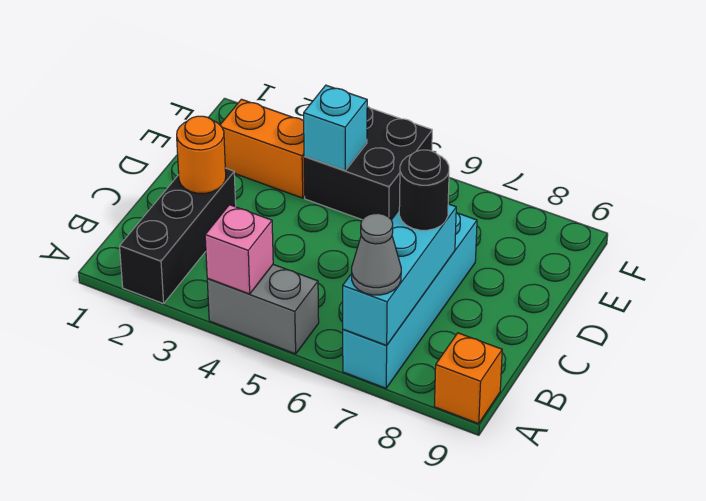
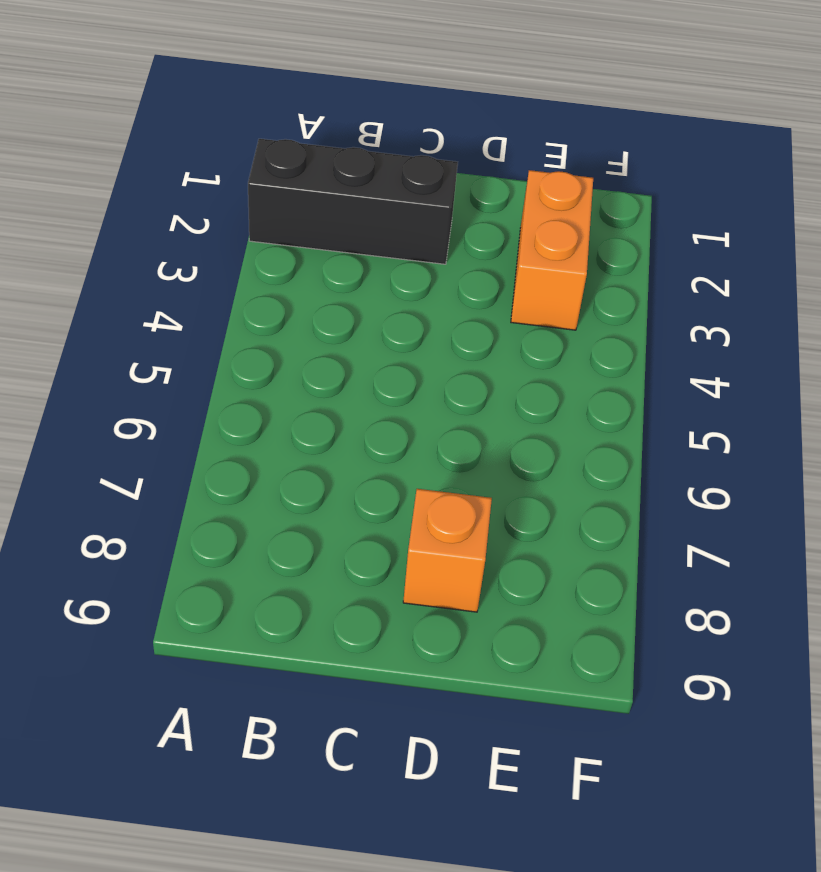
orange brick D8 level 1 -> orange brick A9 level 1
none -> grey brick A4:A5 level 1
none -> cyan brick A7:D7 level 1
none -> black brick E4:F5 level 1

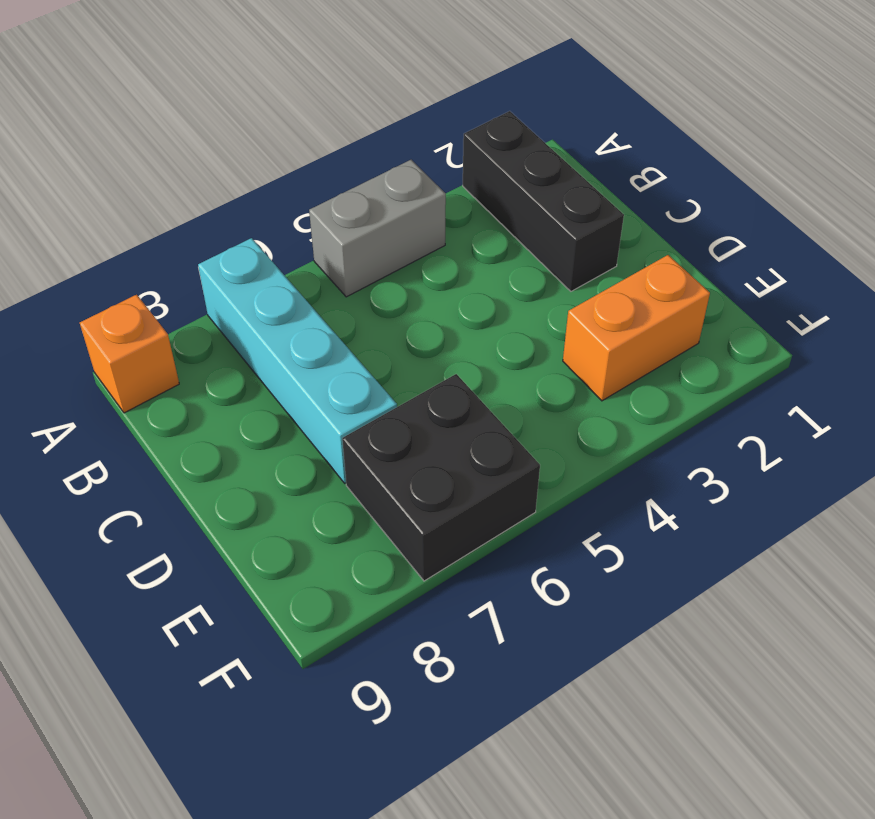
black brick E6:F7 level 1 -> black brick E4:F5 level 1
none -> pink brick A4 level 2
none -> cyan brick A7:C7 level 2
none -> orange round brick C2 level 2

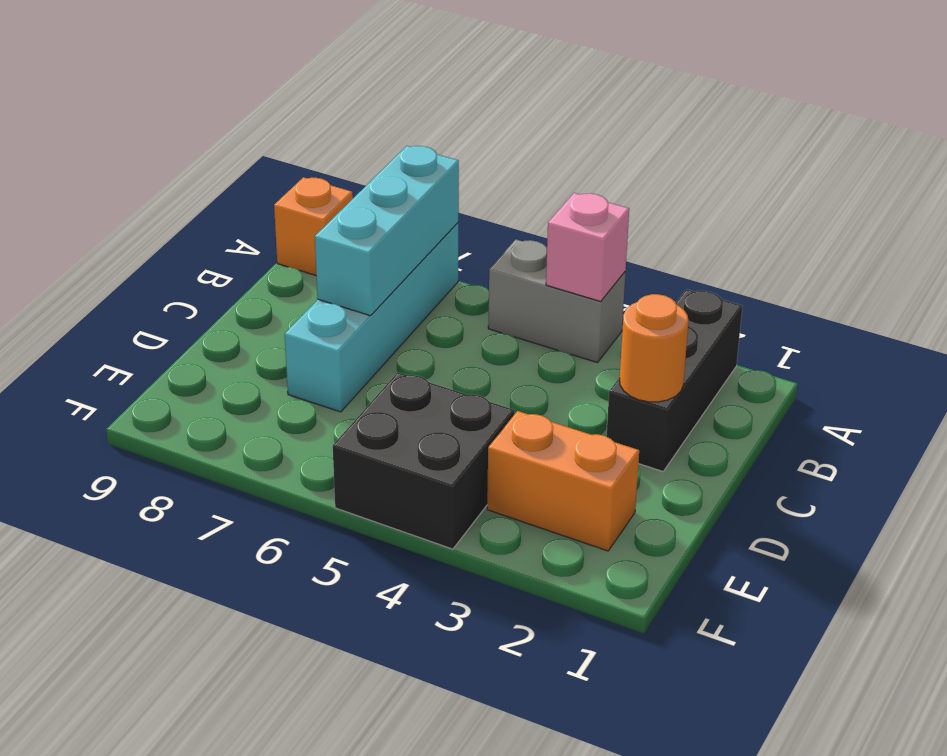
none -> cyan brick E4 level 2
none -> grey cone A7 level 3
none -> black round brick C7 level 3

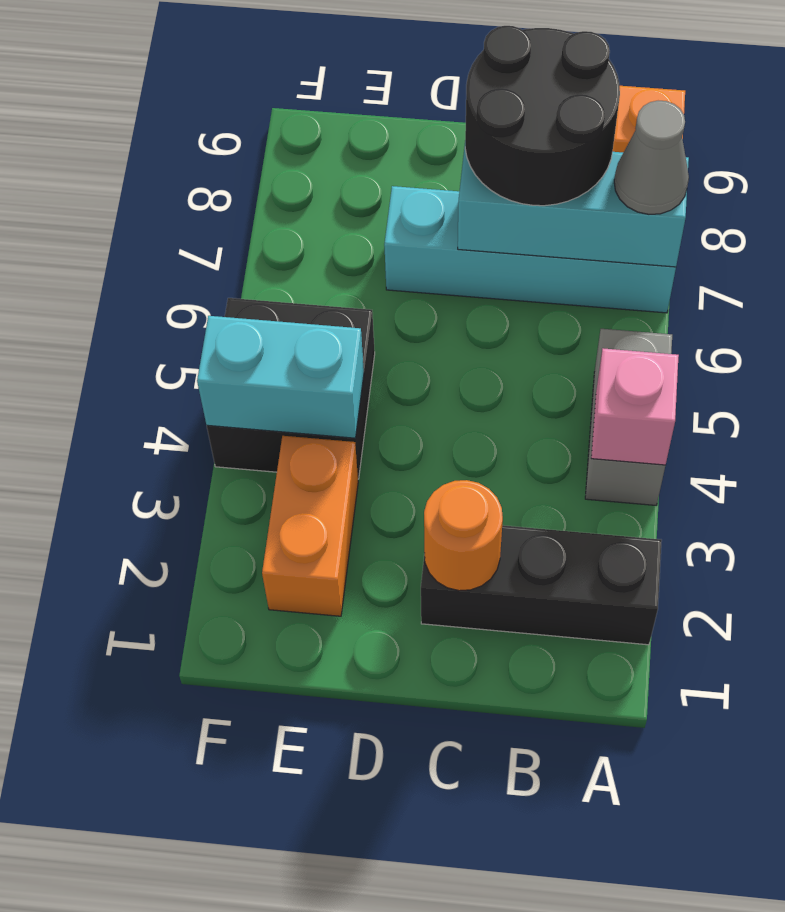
black round brick B7:C8 level 3 -> black round brick C7 level 3
cyan brick E4:F4 level 2 -> cyan brick E4 level 2

